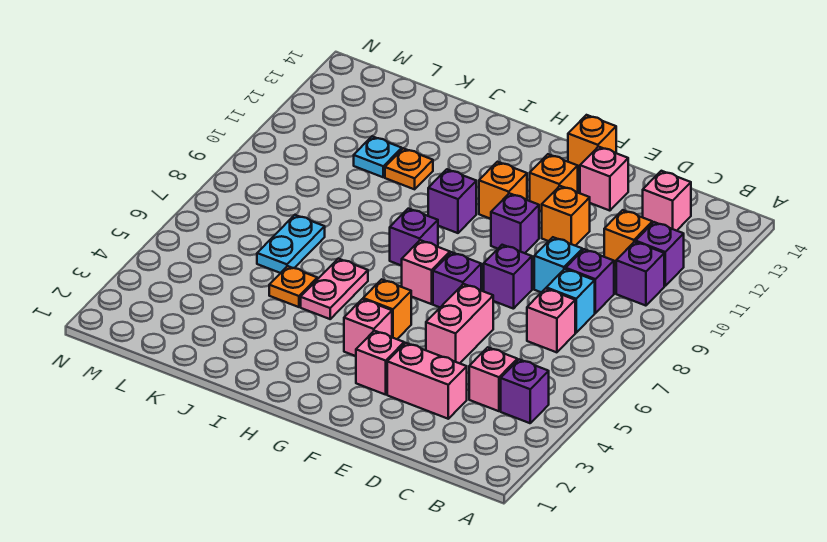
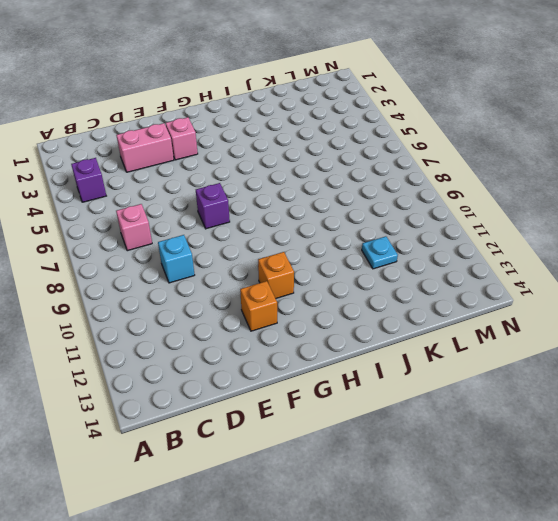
none -> purple brick B10 level 1
none -> purple brick B11 level 1
none -> pink brick C4 level 1
none -> cyan brick C8 level 1

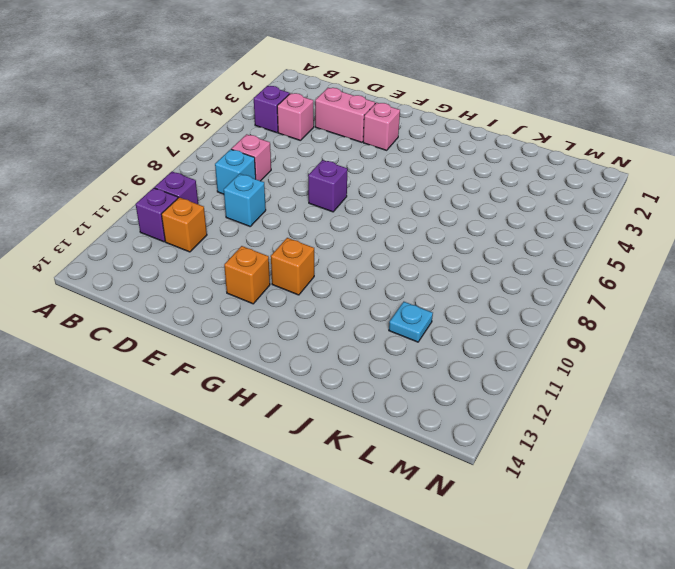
none -> purple brick C9 level 1
none -> pink brick C13 level 1
none -> pink brick E5:E6 level 1
none -> purple brick E8 level 1

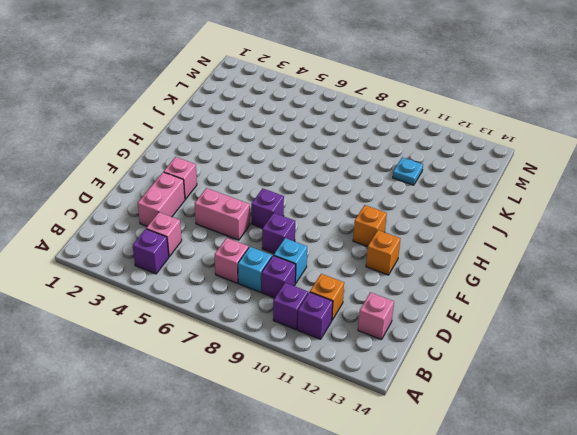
none -> orange brick E11 level 1
none -> pink brick E13 level 1
none -> purple brick F10 level 1
none -> orange brick F14 level 1

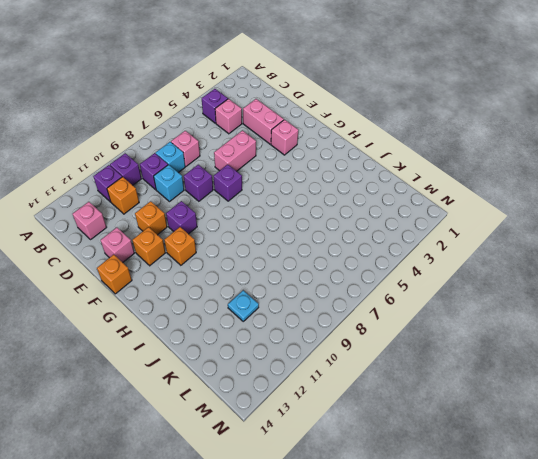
none -> pink brick G4 level 1
none -> orange brick G5 level 1
none -> pink brick G7 level 1
none -> purple brick H8 level 1

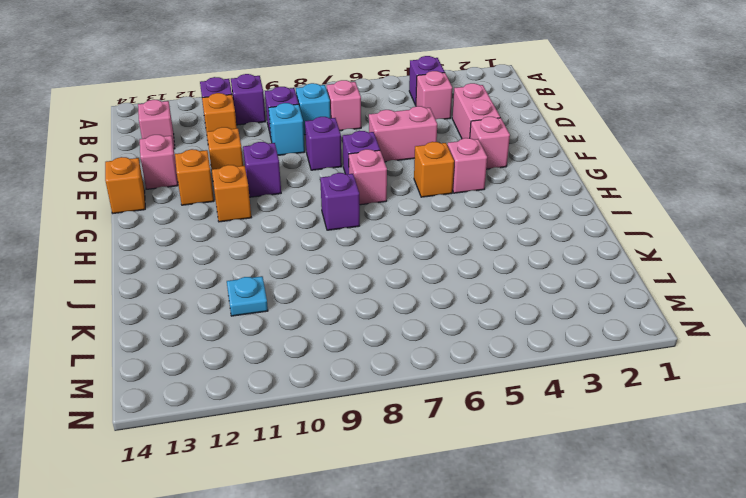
none -> purple brick H10 level 1
none -> pink plate I5:I6 level 1
none -> orange plate J5 level 1
none -> orange plate J11 level 1

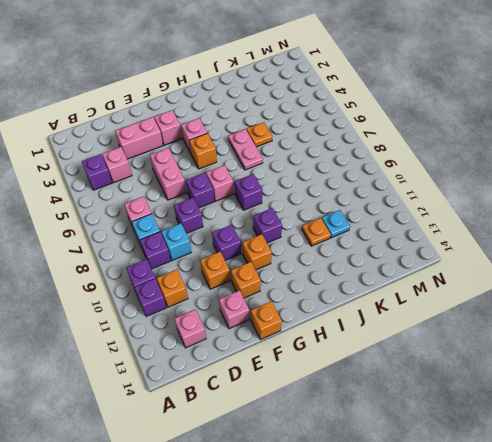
none -> cyan plate K6:K7 level 1

